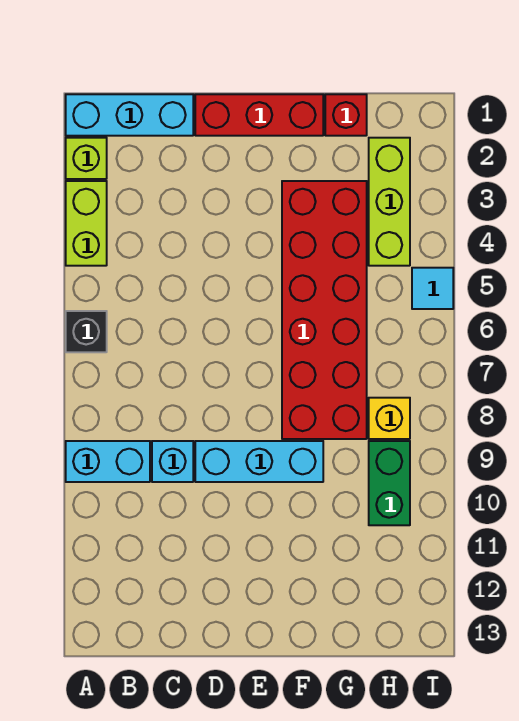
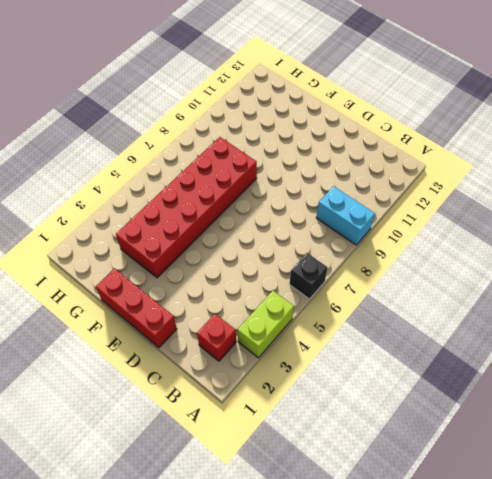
red brick B2 level 1 -> red brick G1 level 1
none -> cyan brick A1:C1 level 1
none -> lime brick A2 level 1
none -> cyan brick C9 level 1

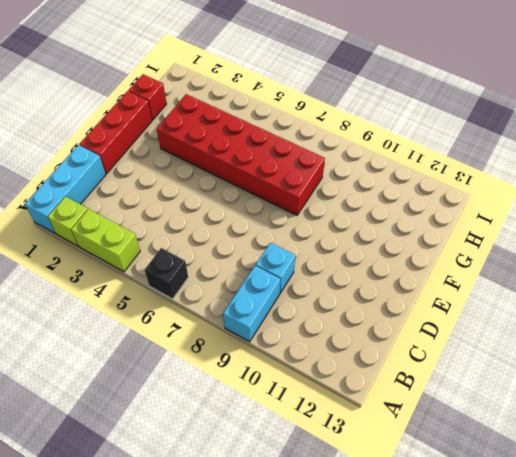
none -> cyan brick D9:F9 level 1
none -> lime brick H2:H4 level 1
none -> yellow brick H8 level 1

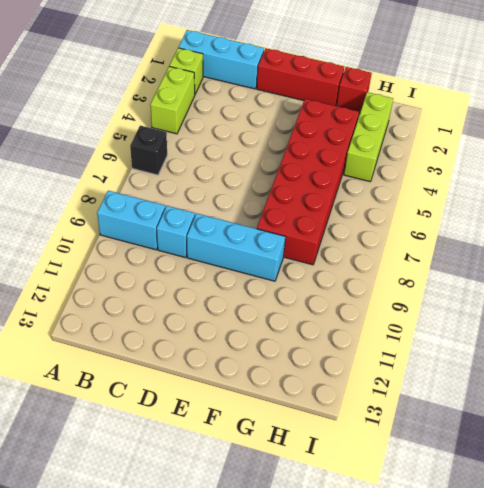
none -> yellow brick H8 level 1
none -> green brick H9:H10 level 1
none -> cyan tile I5 level 1

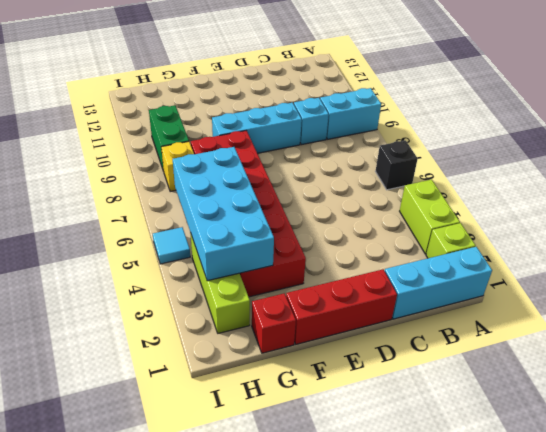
cyan brick G3:H6 level 2 -> none

